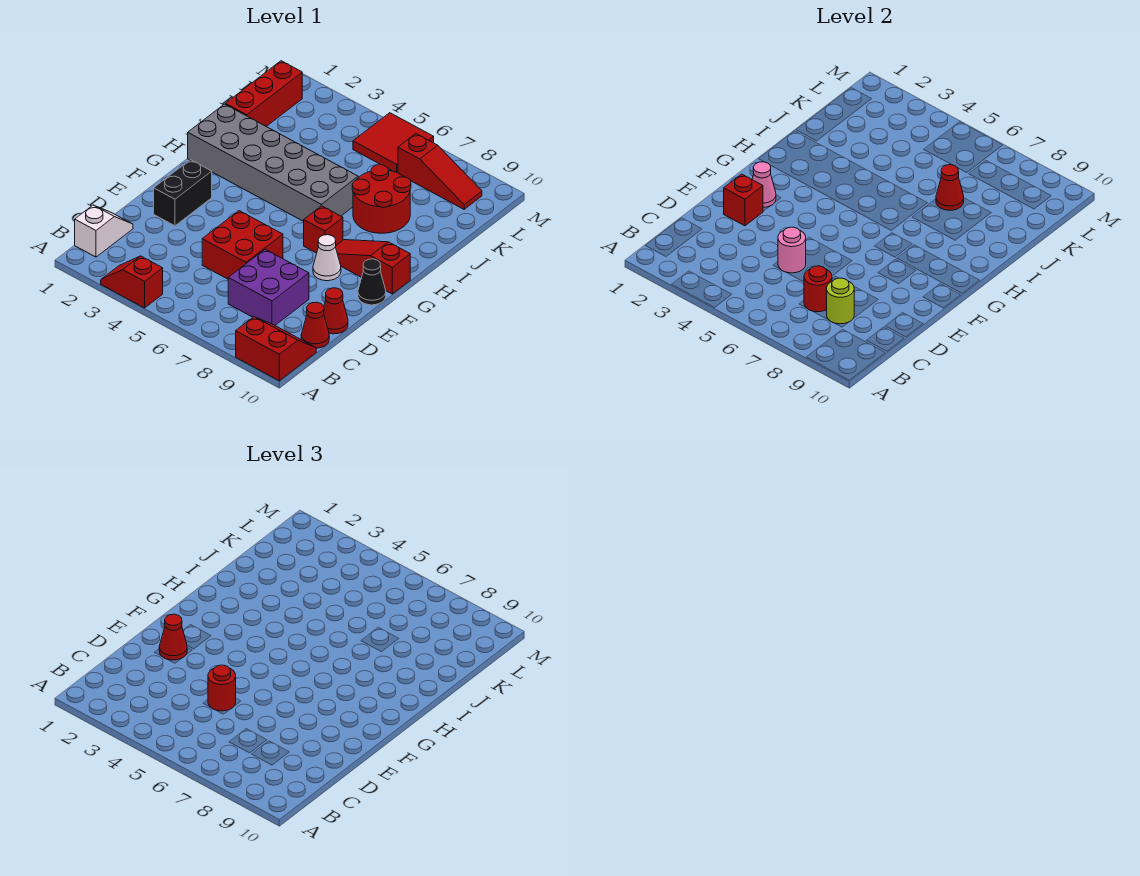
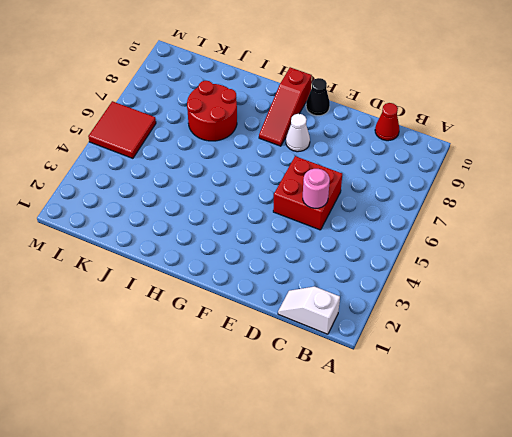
none -> red slope A3:A4 level 1 top 4
none -> red slope A9:B10 level 1 top A
none -> purple brick C7:D8 level 1

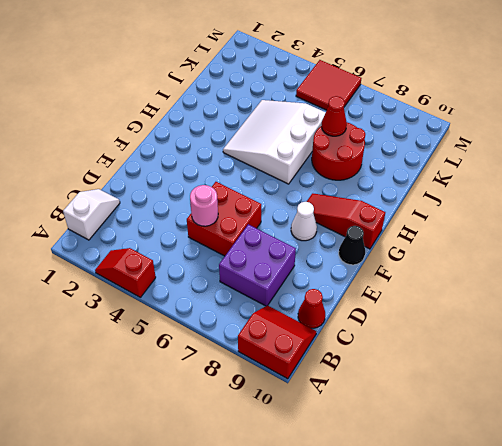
white slope H4:J6 level 1 top 6 -> grey brick H1:I6 level 1
none -> red cone D10 level 1
none -> black brick E2:F2 level 1
none -> red brick G7 level 1

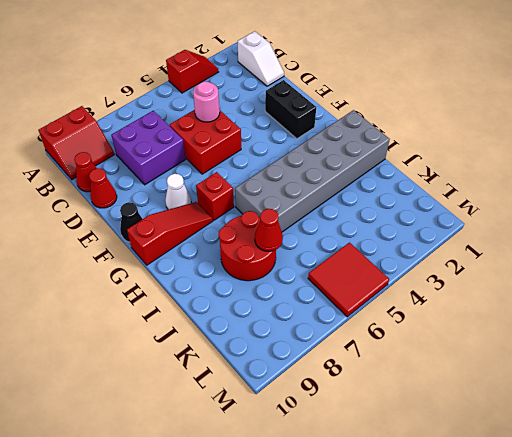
none -> red brick J1:L1 level 1
none -> red slope L7:L9 level 1 top 7
none -> red round brick C7 level 2

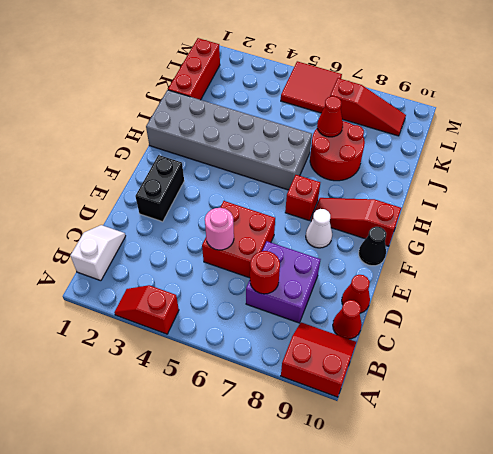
none -> lime round brick C8 level 2
none -> red brick E2 level 2
none -> pink cone F2 level 2

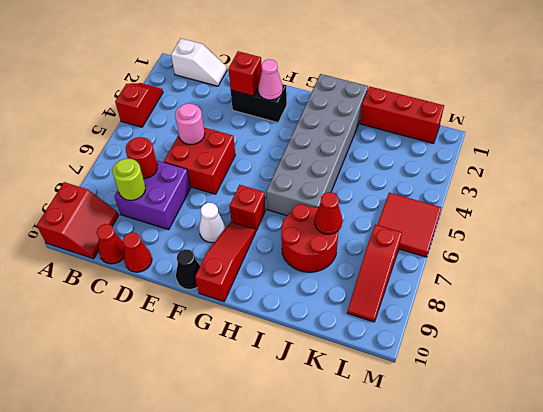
none -> red round brick D5 level 3
none -> red cone E2 level 3

